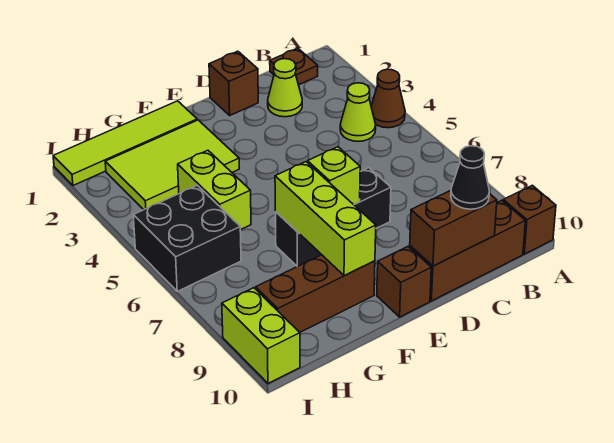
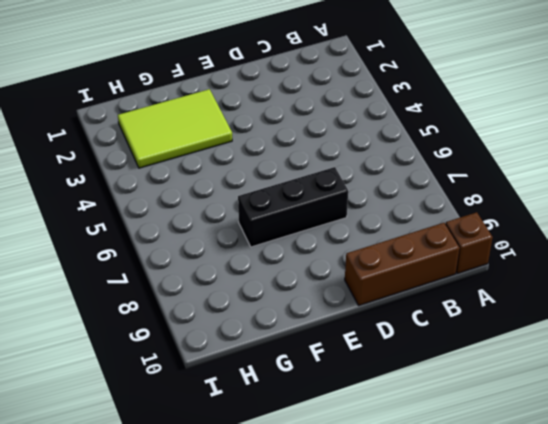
none -> brown cone A4 level 1
none -> brown plate B1 level 1
none -> lime cone B4 level 1

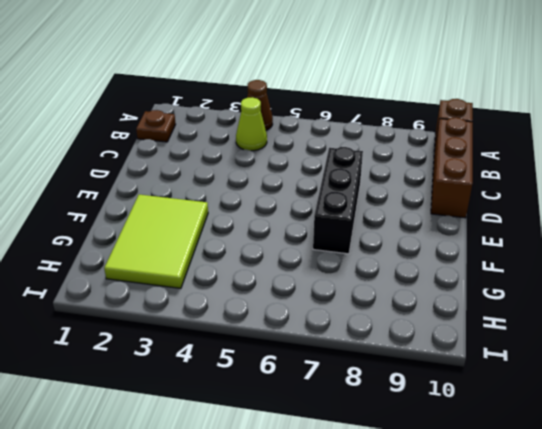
none -> lime cone C2 level 1
none -> brown brick D1 level 1
none -> brown brick E10 level 1

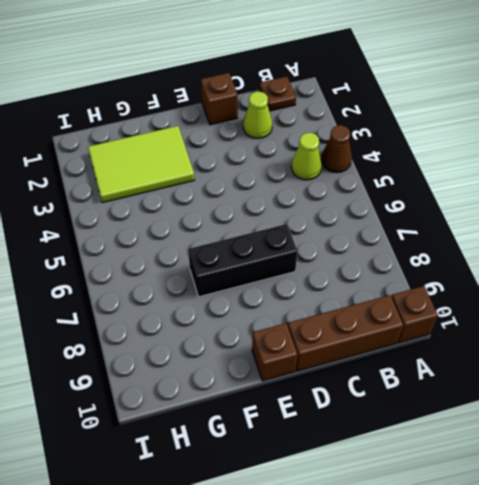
none -> lime tile F1:I1 level 1
none -> brown brick F9:H9 level 1
none -> lime brick G4:G5 level 1

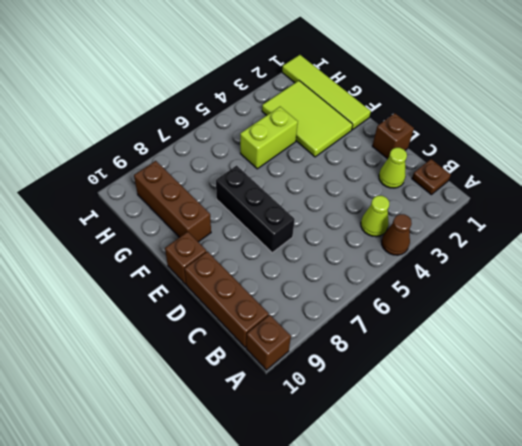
none -> black brick H5:I6 level 1
none -> lime brick I9:I10 level 1
none -> brown brick C10:D10 level 2

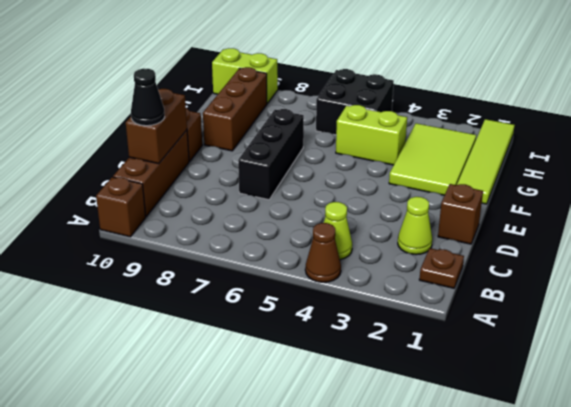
none -> lime brick E7 level 2
none -> lime brick F7:F9 level 2

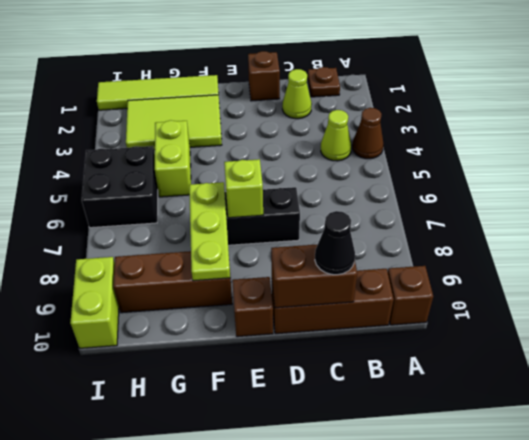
lime plate F7:F9 level 2 -> lime brick F7:F9 level 2

